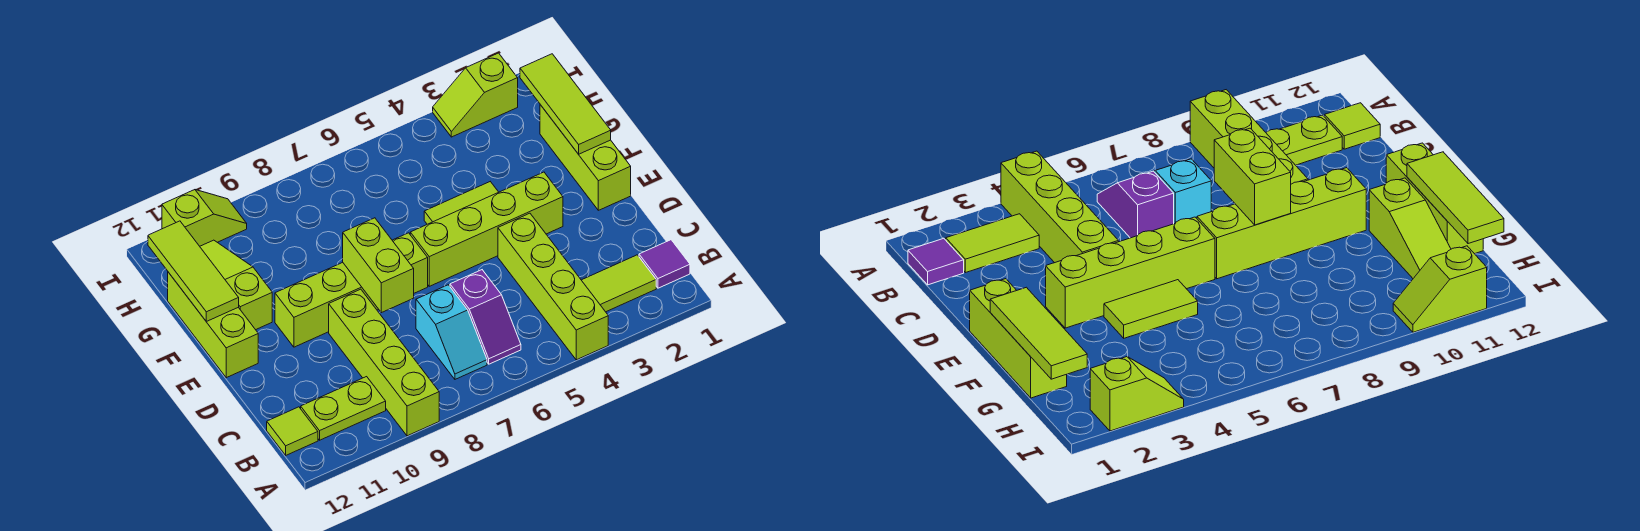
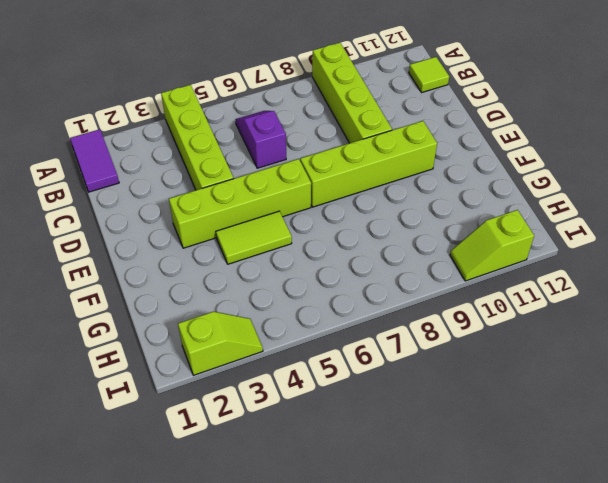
purple tile A1:B1 level 1 -> purple tile B1 level 1
none -> lime tile B2:B3 level 1
none -> cyan slope B7:C7 level 1 top C
none -> lime plate B10:B11 level 1

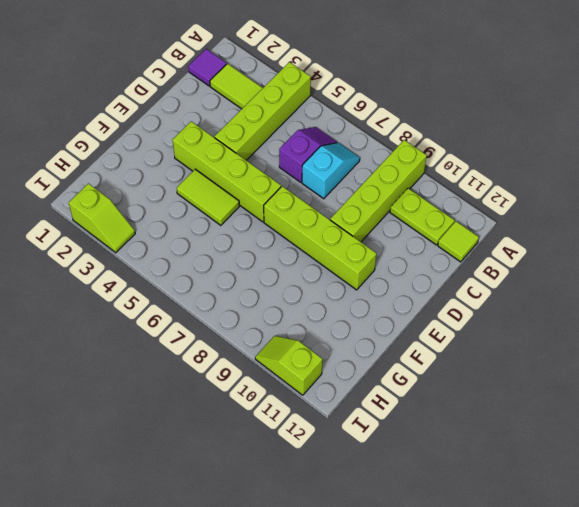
none -> lime brick E1:G1 level 1
none -> lime brick E12:G12 level 1
none -> lime slope F11:H11 level 1 top F

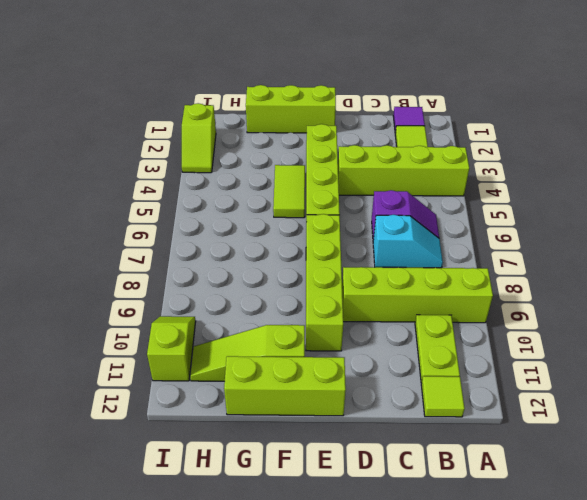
none -> lime brick D8:E8 level 2
none -> lime tile F1:H1 level 2
none -> lime tile F12:H12 level 2

